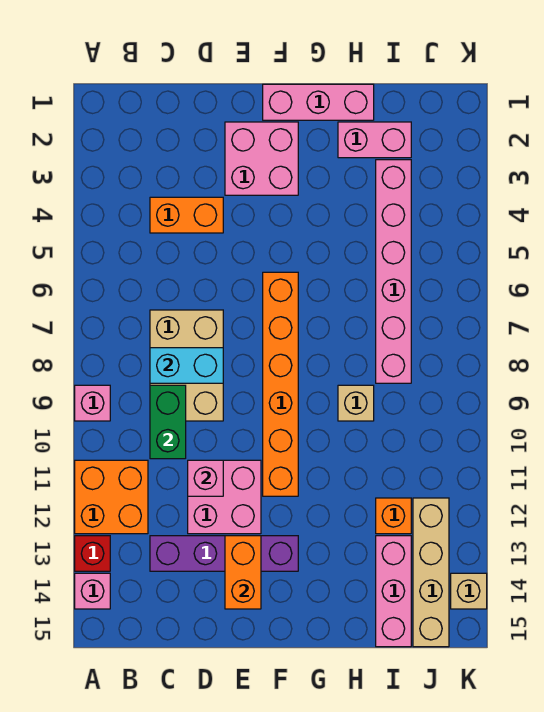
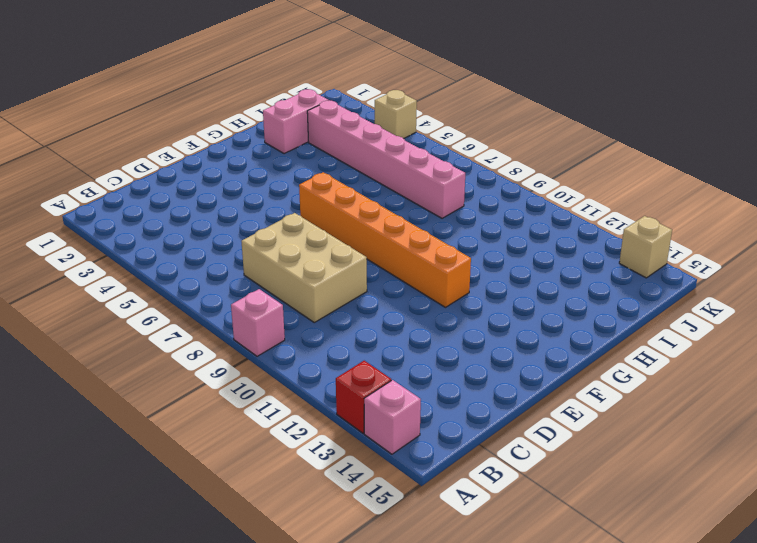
tan brick K4 level 1 -> tan brick H9 level 1
none -> orange brick A11:B12 level 1
none -> orange brick C4:D4 level 1
none -> purple brick C13:F13 level 1

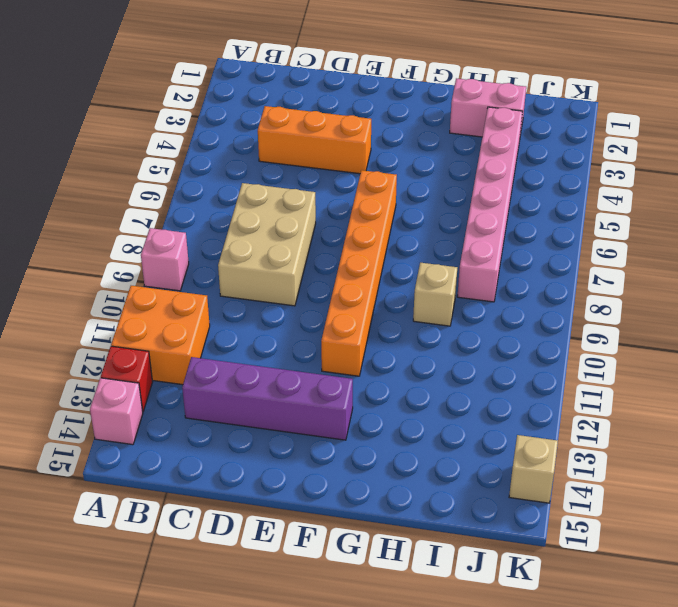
orange brick C4:E4 level 1 -> orange brick C4:D4 level 1
none -> pink brick D11:E12 level 1
none -> pink brick E2:F3 level 1
none -> pink brick F1:H1 level 1

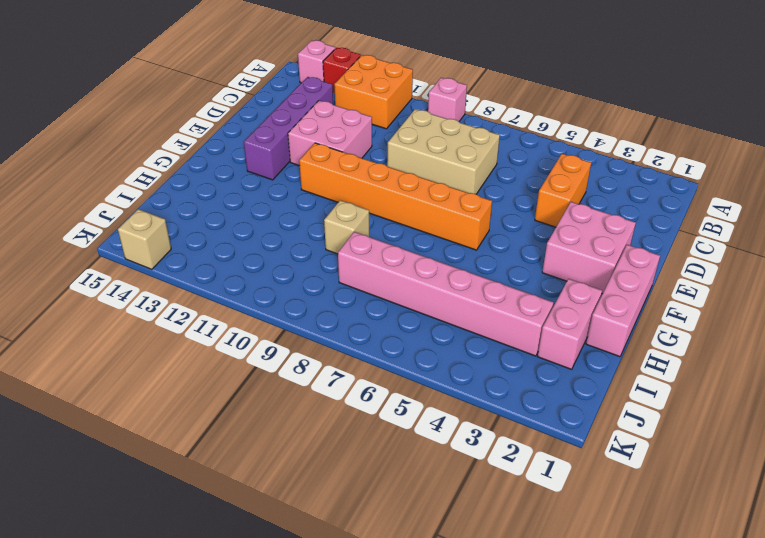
none -> orange brick I12 level 1
none -> pink brick I13:I15 level 1
none -> tan brick J12:J15 level 1

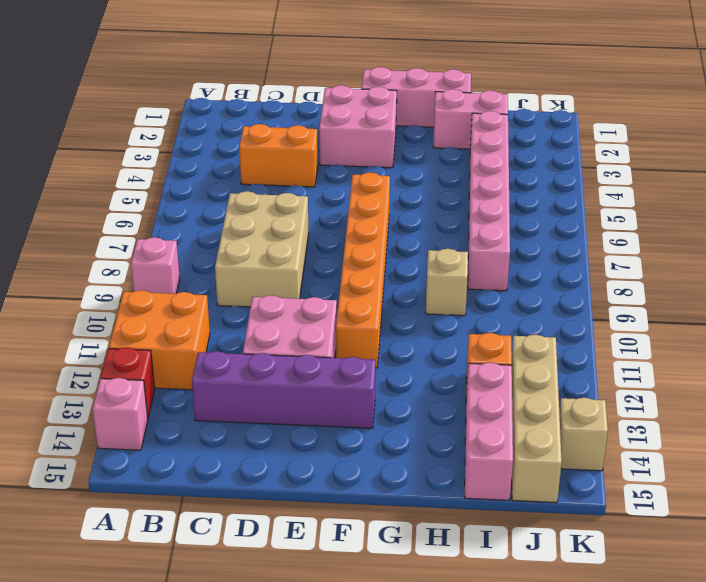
none -> cyan brick C8:D8 level 2
none -> green brick C9:C10 level 2
none -> pink brick D11 level 2

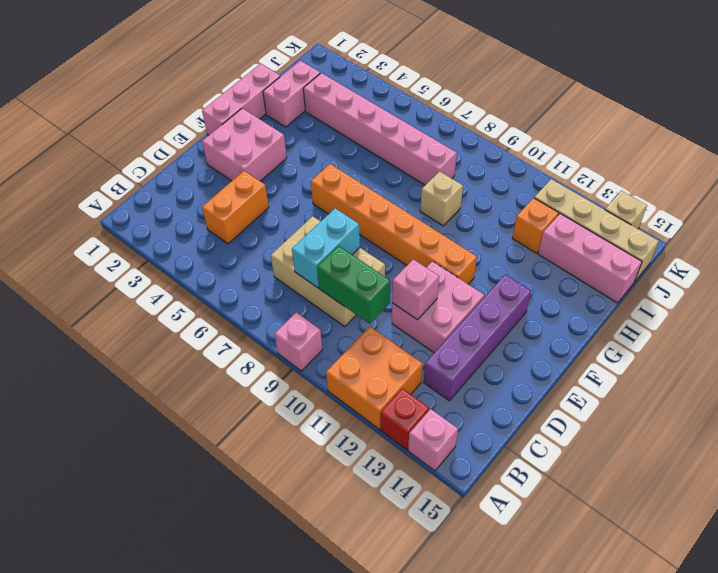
none -> orange brick E13:E14 level 2

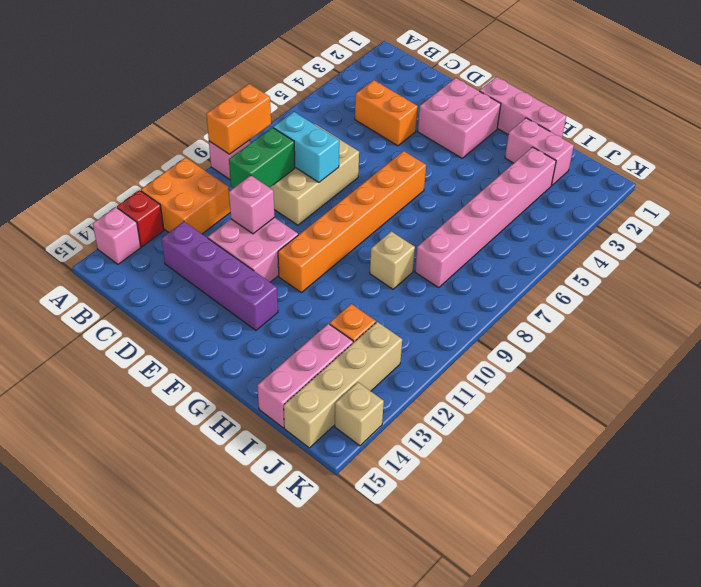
orange brick A8:A9 level 2 -> orange brick E13:E14 level 2

